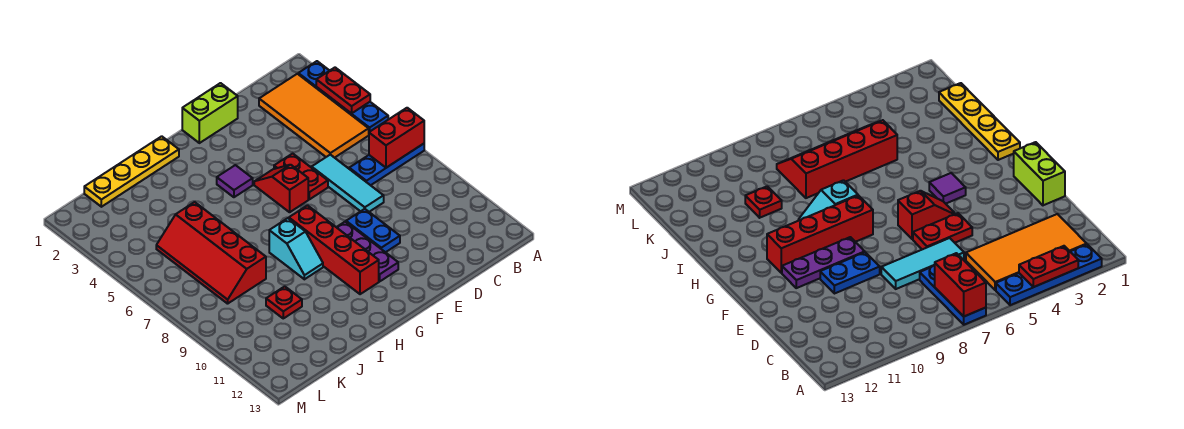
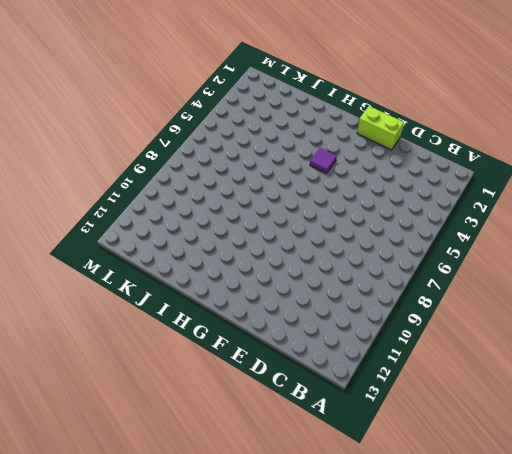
none -> blue plate A2:A5 level 1
none -> blue plate A7:C7 level 1
none -> orange tile B2:C5 level 1

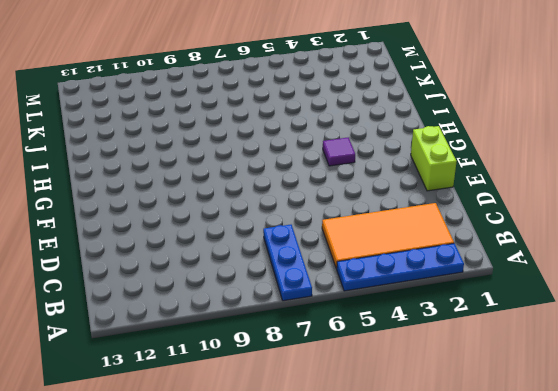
none -> cyan tile D6:D8 level 1
none -> red plate E5:E6 level 1
none -> blue plate E9:E10 level 1

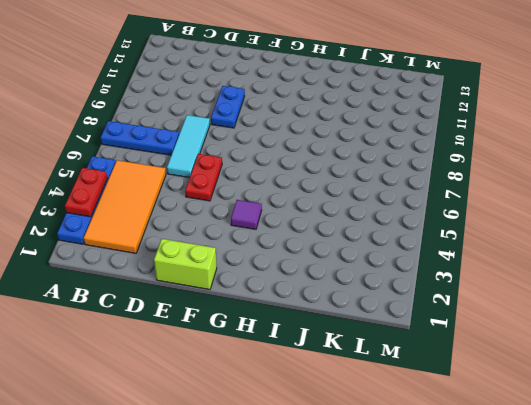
none -> red slope F5:F6 level 1 top 6
none -> purple plate F9:F11 level 1
none -> red brick G8:G11 level 1

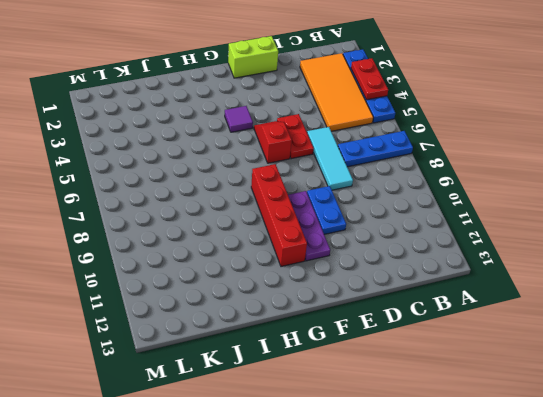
none -> yellow plate H1:K1 level 1
none -> cyan slope H8:H9 level 1 top 8
none -> red slope J5:K8 level 1 top J

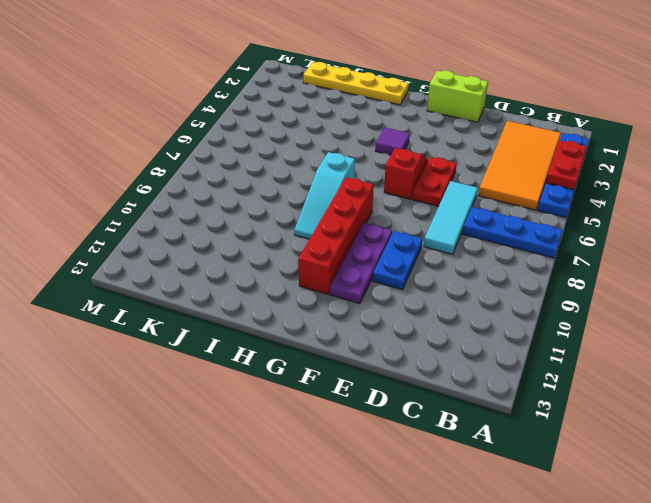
cyan slope H7:H9 level 1 top 7 -> cyan slope H8:H9 level 1 top 8
none -> red slope J5:K8 level 1 top J
none -> red plate J10 level 1
none -> red brick A7:B7 level 2

